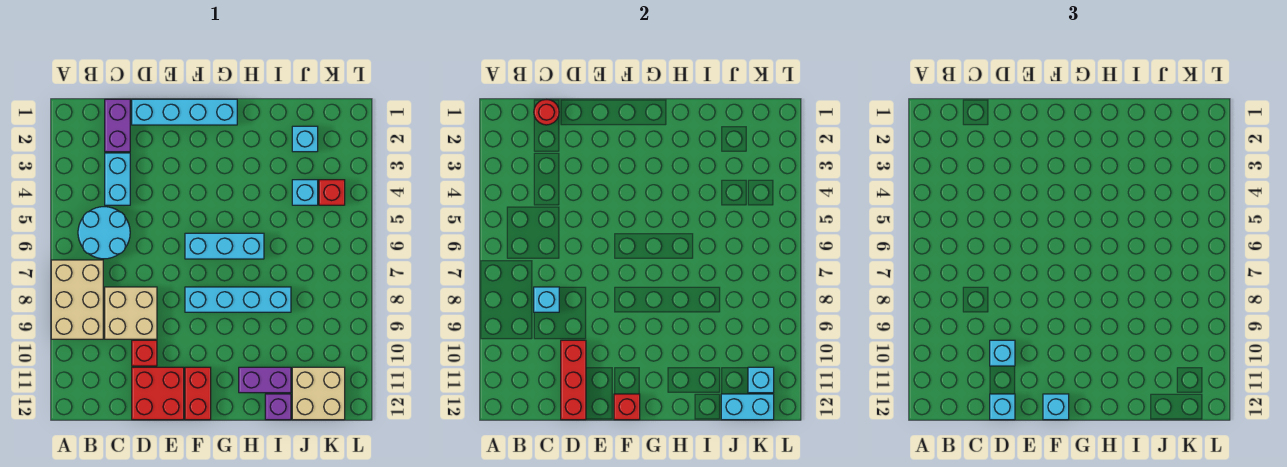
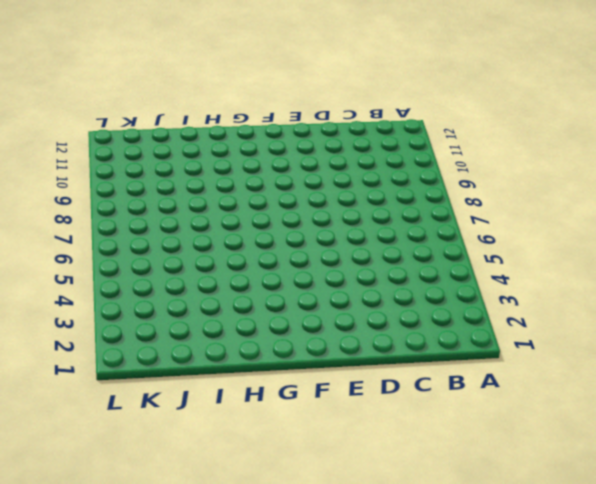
none -> tan brick A7:B9 level 1
none -> cyan round brick B5:C6 level 1
none -> purple brick C1:C2 level 1

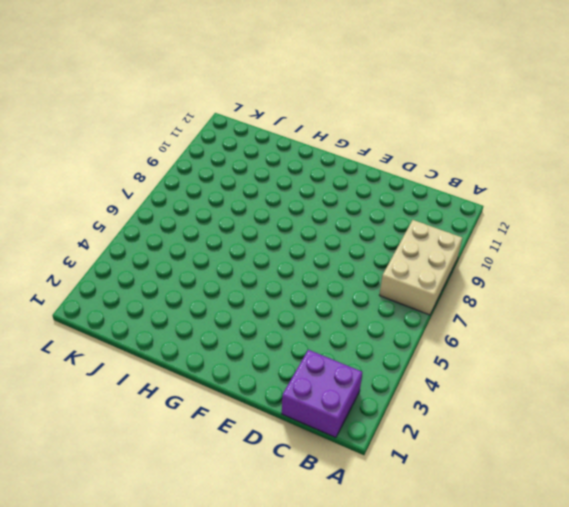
purple brick B1:C2 level 1 -> purple brick C1:C2 level 1
none -> cyan round brick B5:C6 level 1
none -> cyan brick C3:C4 level 1
none -> tan brick C8:D9 level 1

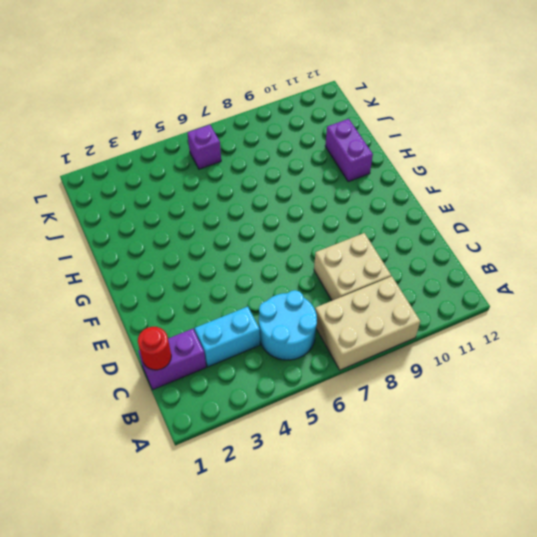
purple brick K6 level 1 -> purple brick I12 level 1
none -> cyan brick D1:G1 level 1
none -> red brick D10 level 1
none -> red brick D11:E12 level 1

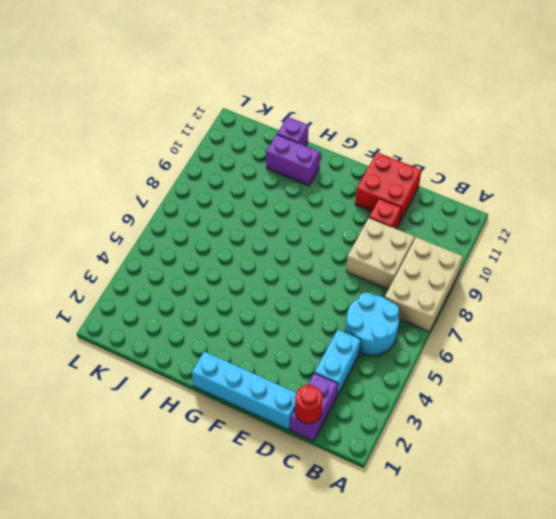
none -> cyan brick F6:H6 level 1
none -> cyan brick F8:I8 level 1
none -> red brick F11:F12 level 1

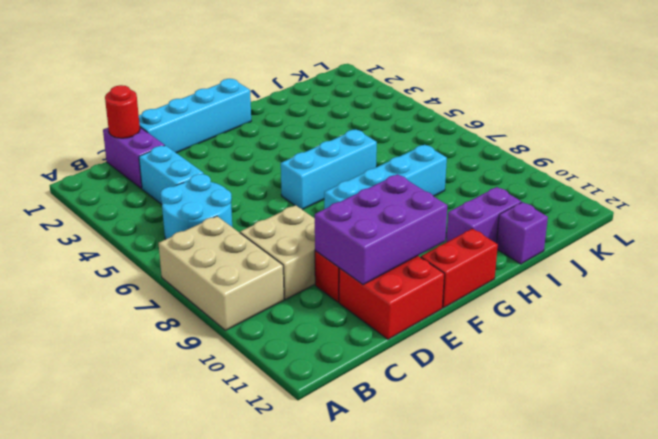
purple brick D10:F11 level 2 -> red brick D10:D12 level 2
red brick F12:G12 level 1 -> red brick F11:F12 level 1
none -> cyan brick J2 level 1
none -> cyan brick J4 level 1
none -> tan brick J11:K12 level 1

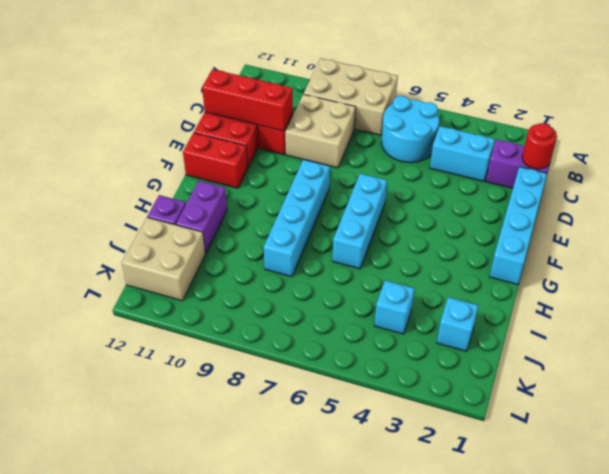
none -> red brick K4 level 1
none -> cyan brick C8 level 2
none -> red brick F12 level 2

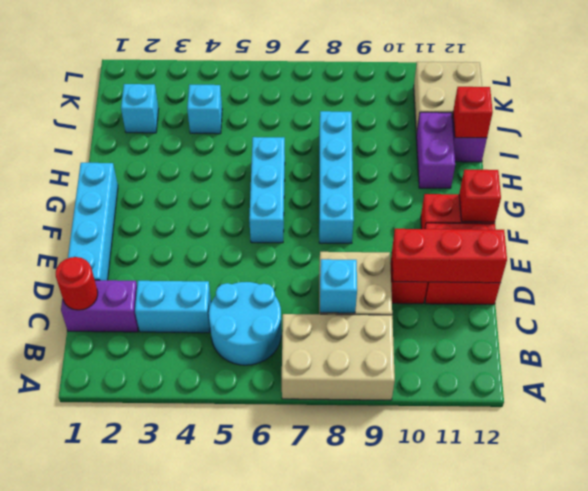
red brick I12 level 2 -> red brick K4 level 1
none -> cyan brick J12:K12 level 2
none -> cyan brick K11 level 2
none -> cyan brick D10 level 3

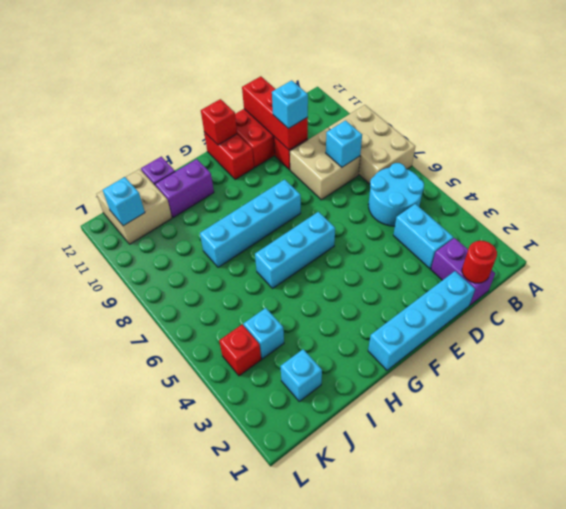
none -> cyan brick J12:K12 level 2
none -> cyan brick D12 level 3
none -> cyan brick F12 level 3

